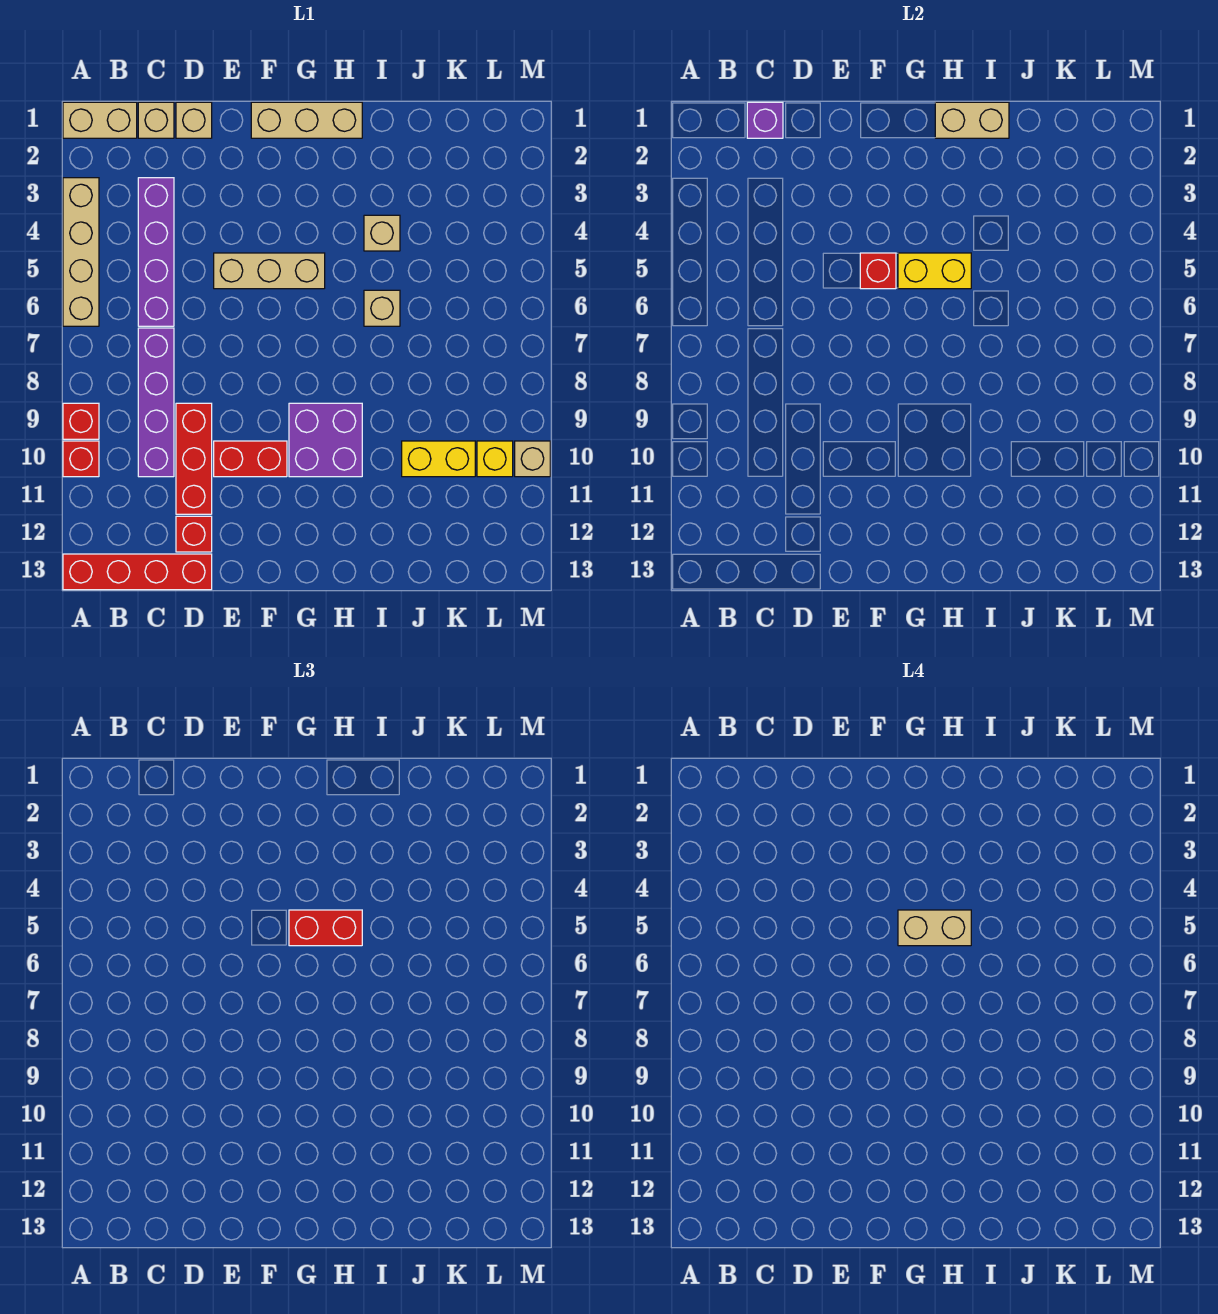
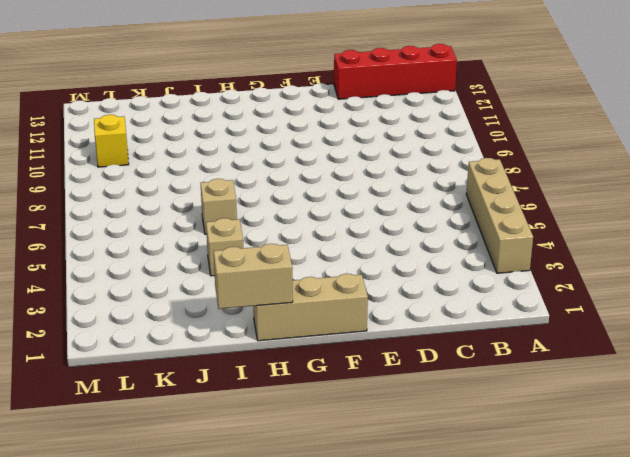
none -> tan brick A1:B1 level 1
none -> red brick A9 level 1
none -> red brick A10 level 1

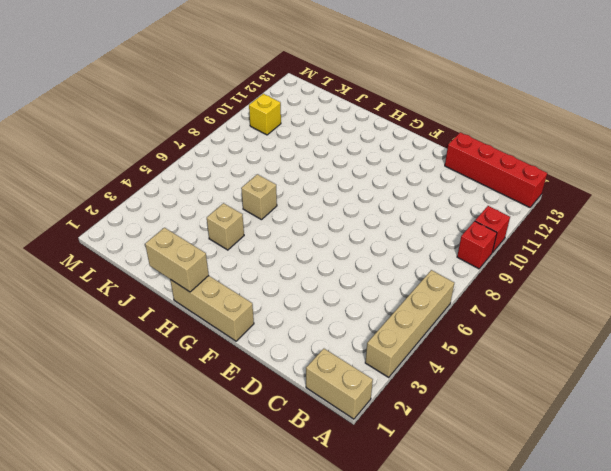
none -> tan brick C1 level 1
none -> purple brick C3:C6 level 1
none -> purple brick C7:C10 level 1

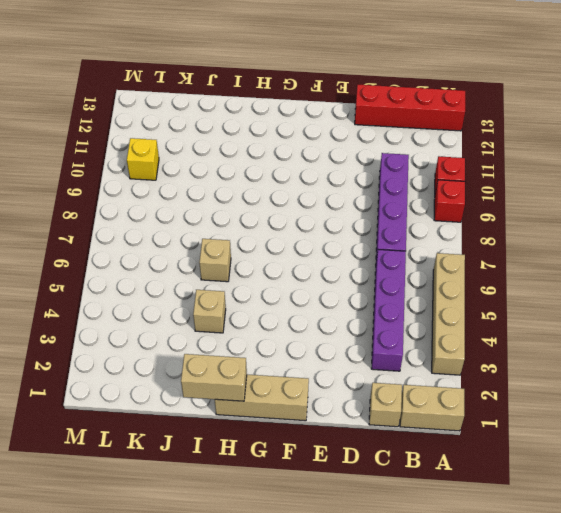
none -> tan brick D1 level 1
none -> red brick D9:D11 level 1
none -> red brick D12 level 1

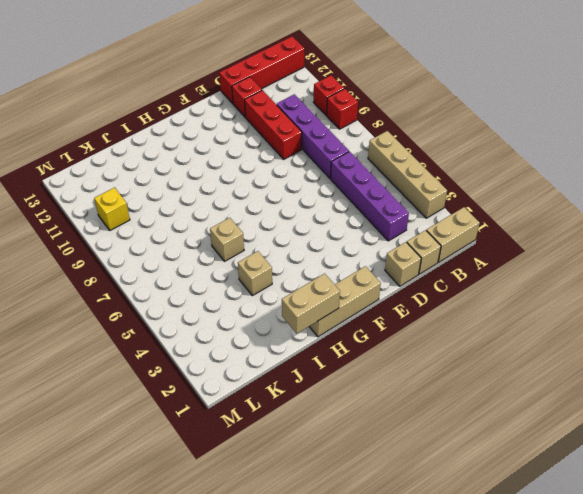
none -> tan brick E5:G5 level 1
none -> red brick E10:F10 level 1
none -> purple brick G9:H10 level 1

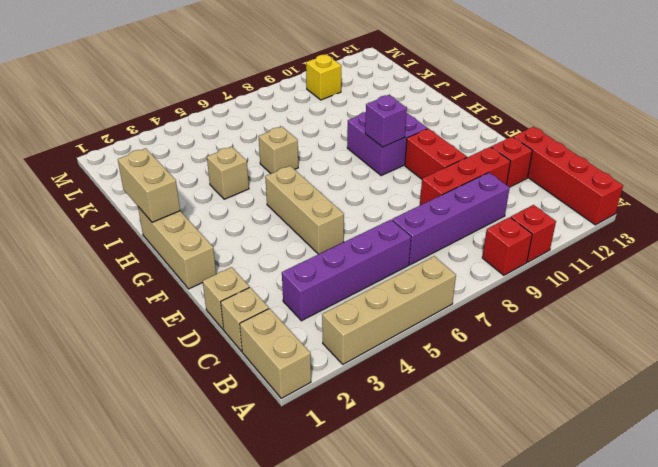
purple brick G9 level 2 -> purple brick C1 level 2
none -> yellow brick J10:K10 level 1
none -> tan brick M10 level 1
none -> red brick F5 level 2

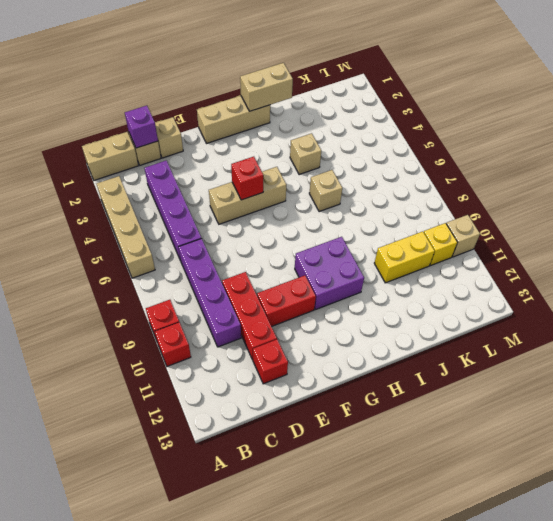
none -> red brick A13:D13 level 1
none -> yellow brick G5:H5 level 2
none -> red brick G5:H5 level 3

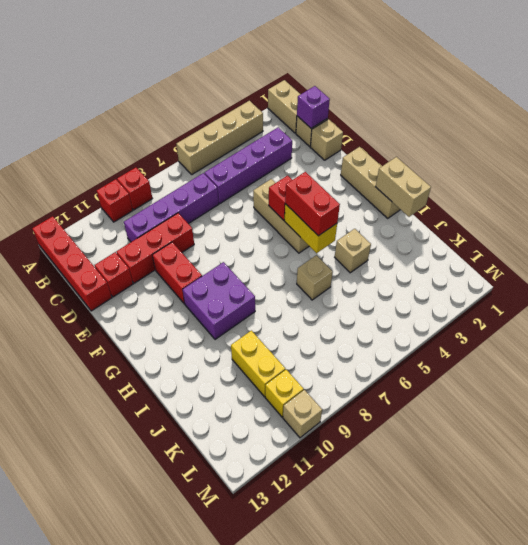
none -> tan brick G5:H5 level 4

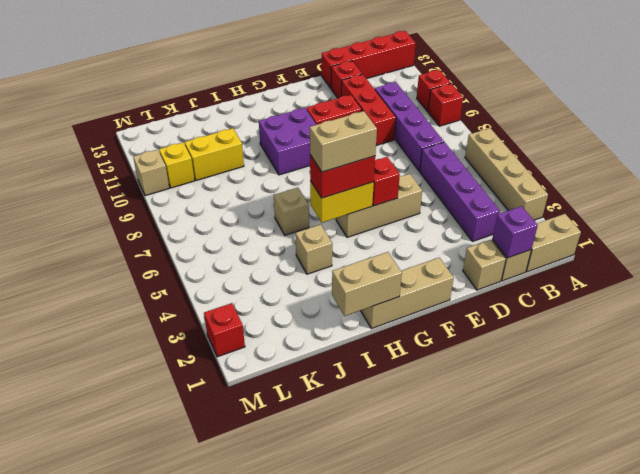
red brick M2 level 1 -> none

